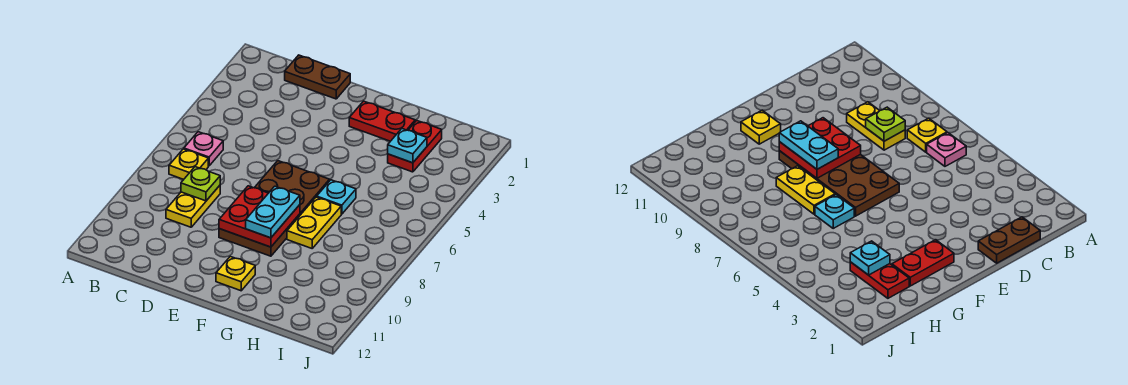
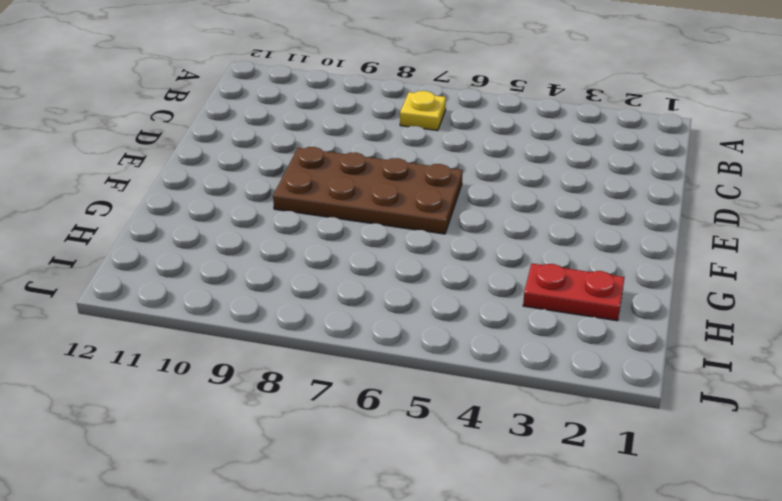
none -> pink plate B6 level 1
none -> brown plate C1:D1 level 1
none -> yellow plate C8:C9 level 1

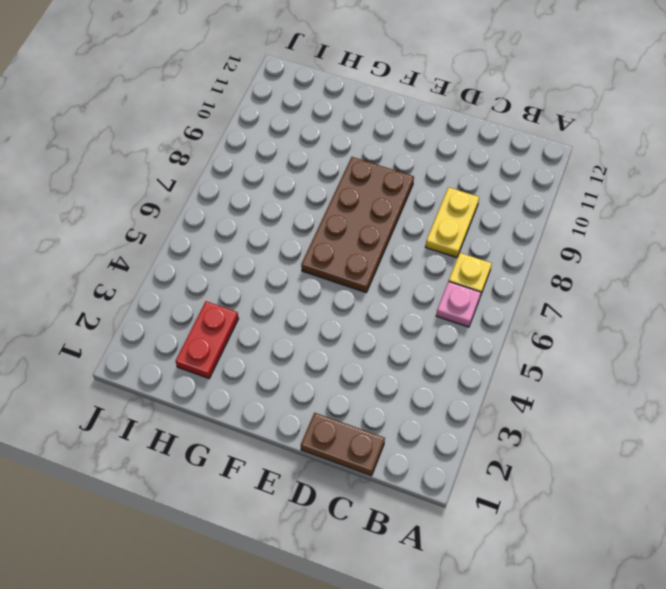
none -> red plate F2:G2 level 1
none -> yellow plate F11 level 1
none -> cyan plate G6 level 1

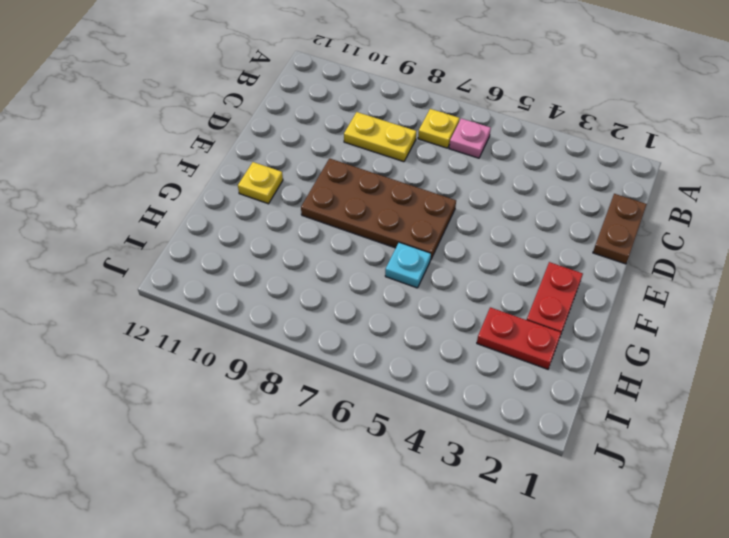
none -> yellow plate G7:G8 level 1
none -> lime plate C8 level 2
none -> red plate E8:F9 level 2

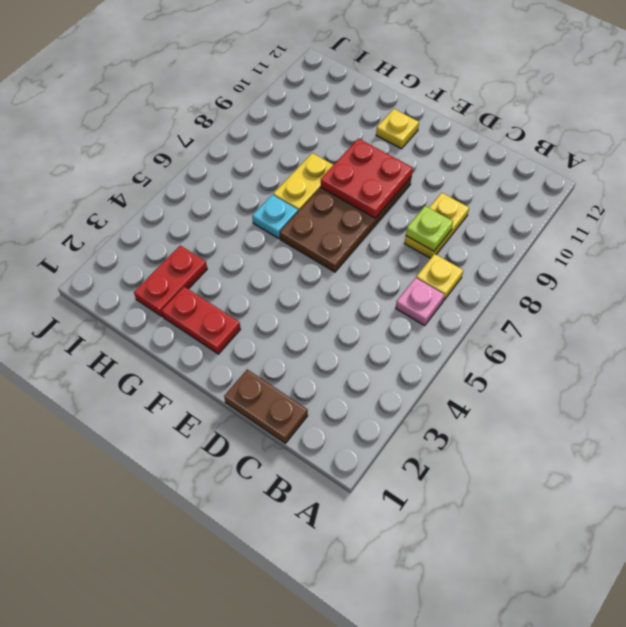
none -> cyan plate H3 level 2
none -> cyan plate F8:F9 level 3

